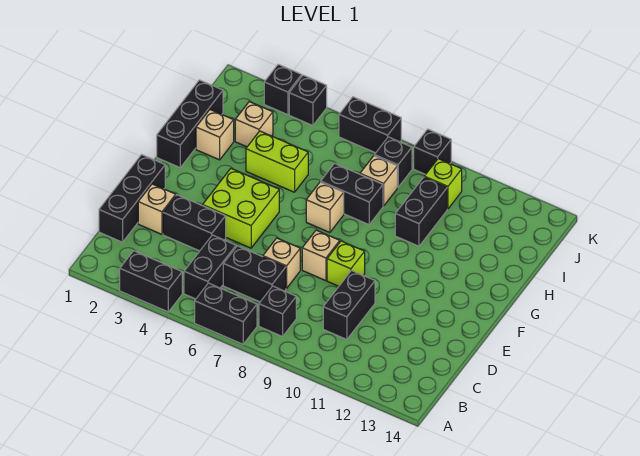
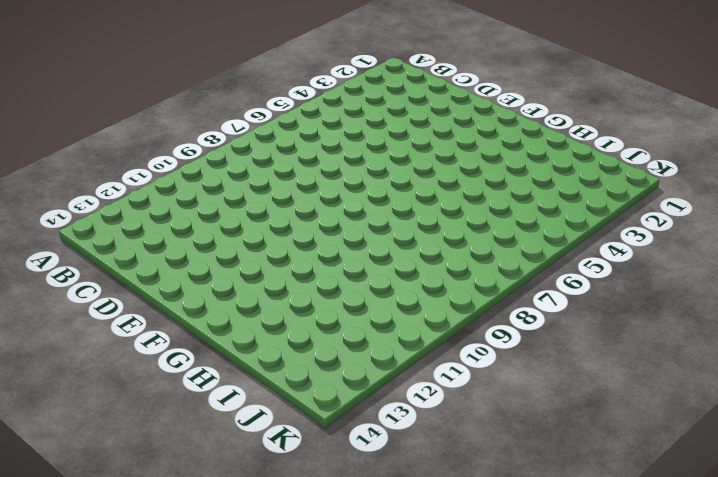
none -> black brick A3:A4 level 1
none -> black brick A6:A7 level 1
none -> black brick B5:C5 level 1

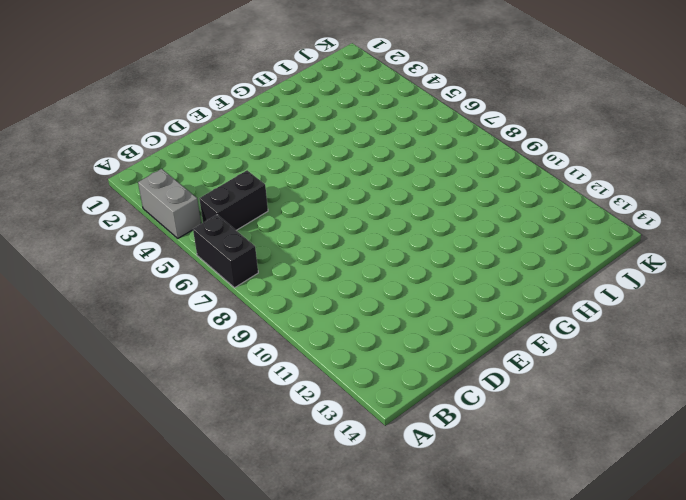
grey brick A3:A4 level 1 -> black brick A3:A4 level 1
none -> black brick B8 level 1
none -> black brick C1:E1 level 1
none -> black brick C6:C7 level 1

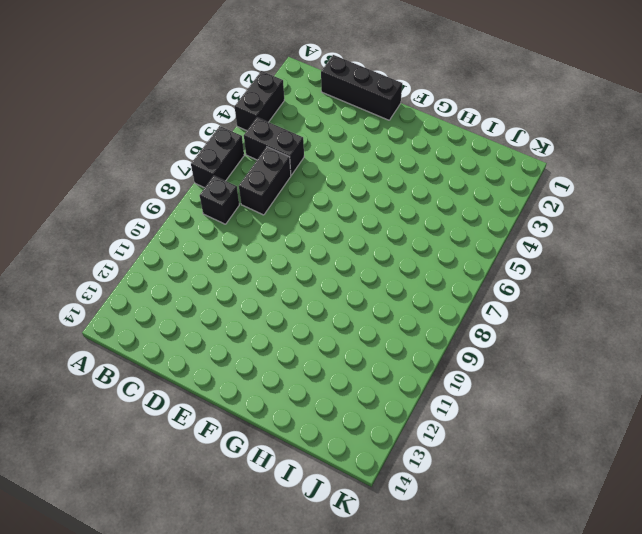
none -> black brick C10:D10 level 1
none -> tan brick D2 level 1
none -> black brick D3:D4 level 1

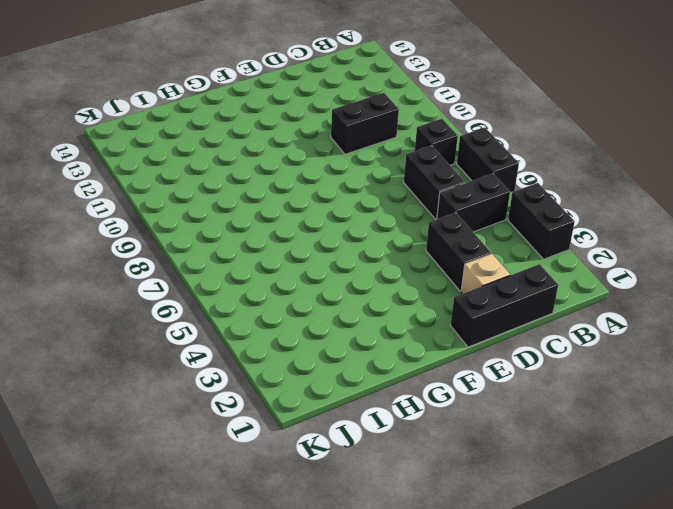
none -> tan brick D7 level 1
none -> lime brick E4:F5 level 1
none -> tan brick E8 level 1

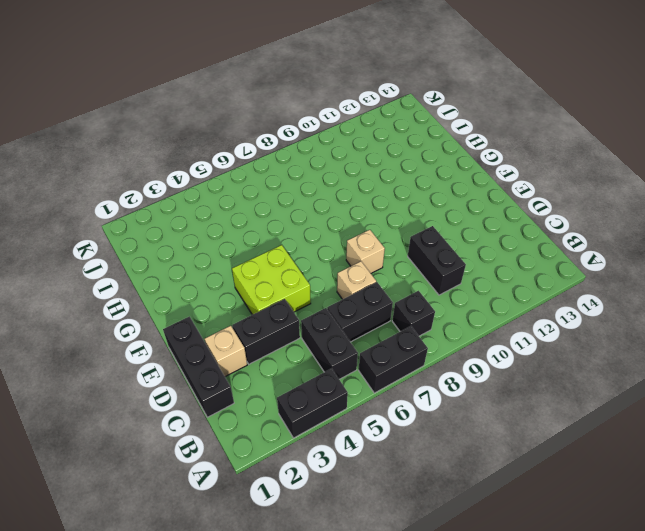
none -> lime brick E9 level 1
none -> black brick G1:I1 level 1
none -> tan brick G7 level 1

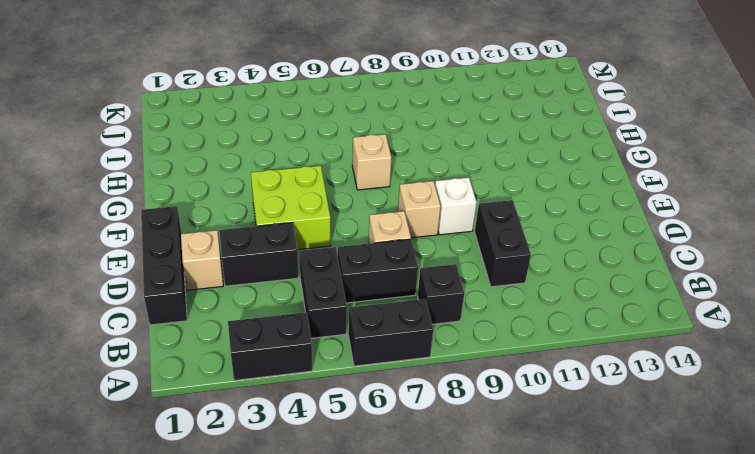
white brick E9 level 1 -> lime brick E9 level 1
none -> black brick G1:I1 level 1
none -> tan brick H2 level 1
none -> lime brick H4:H5 level 1

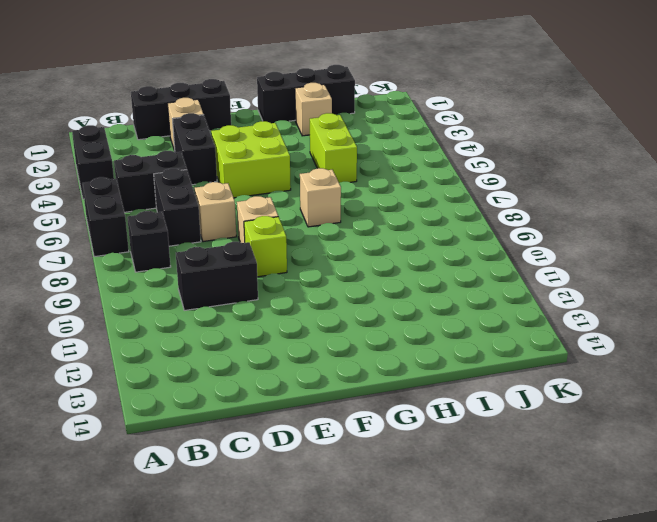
none -> black brick H7:H8 level 1
none -> black brick H10:I10 level 1
none -> tan brick I3 level 1

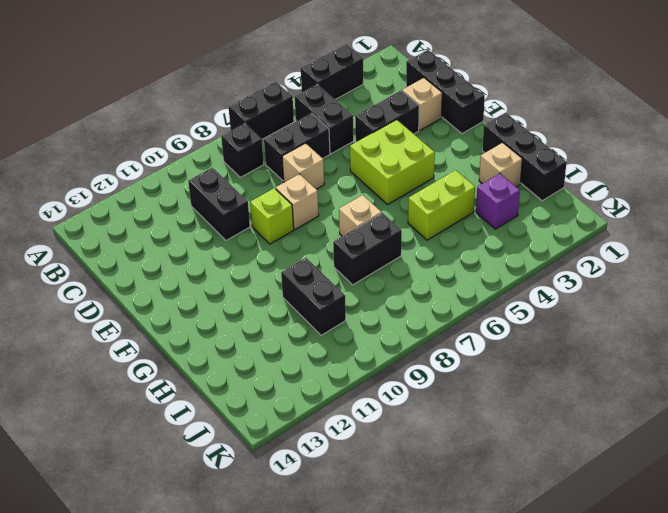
purple brick I3 level 1 -> tan brick I3 level 1
none -> tan brick I8 level 1
none -> black brick J8 level 1
none -> lime brick J10 level 1

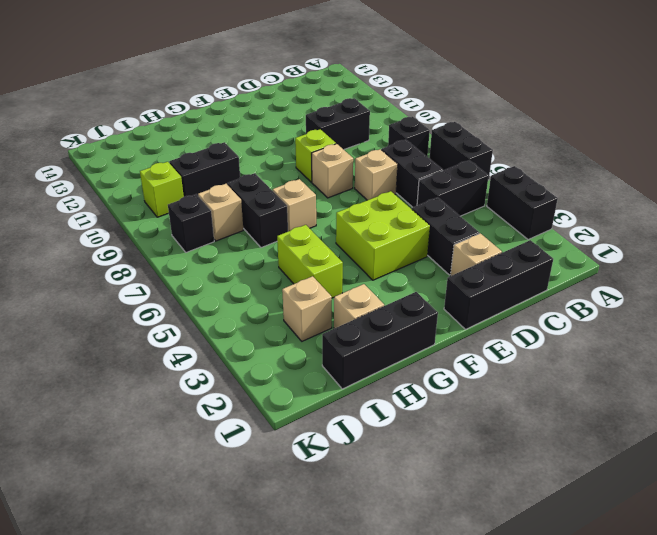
none -> black brick K3 level 1
none -> black brick K4 level 1
none -> black brick K6:K7 level 1

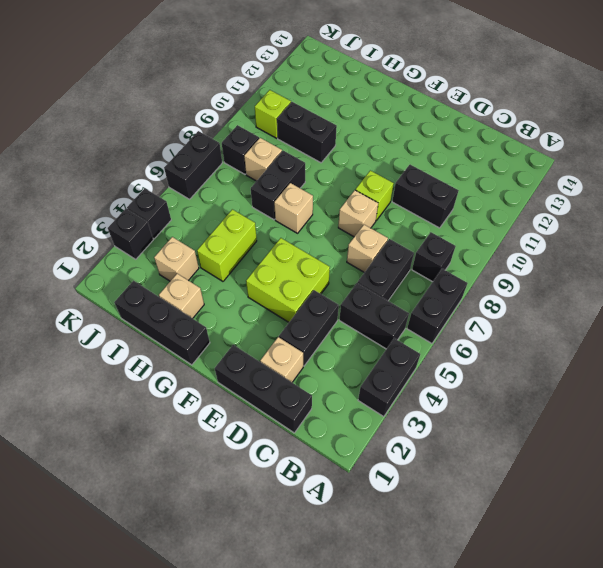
none -> black brick K9 level 1

